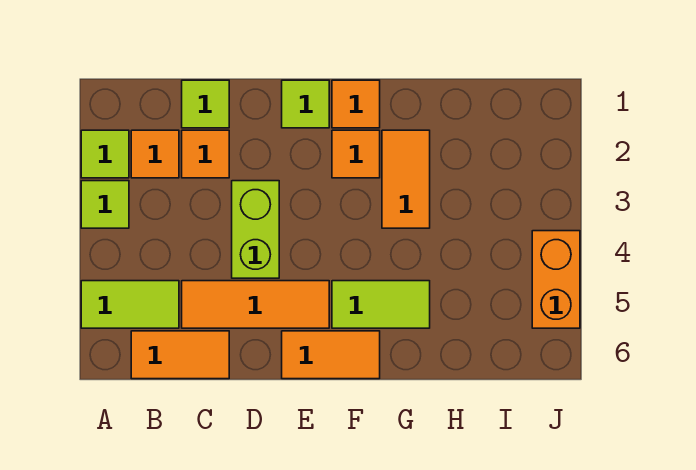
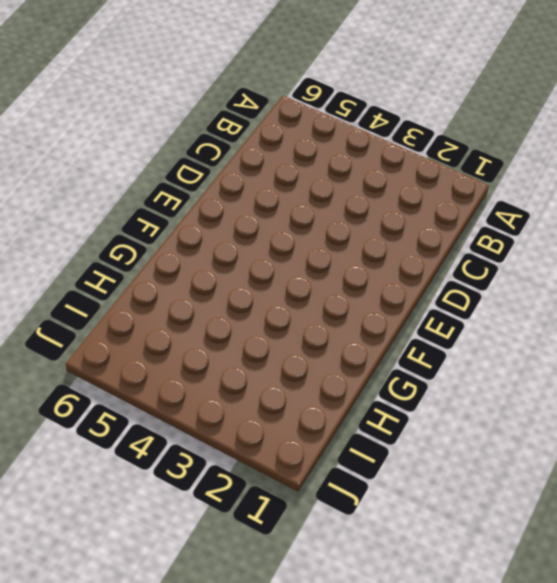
none -> lime tile A2 level 1
none -> lime tile A3 level 1
none -> lime tile A5:B5 level 1

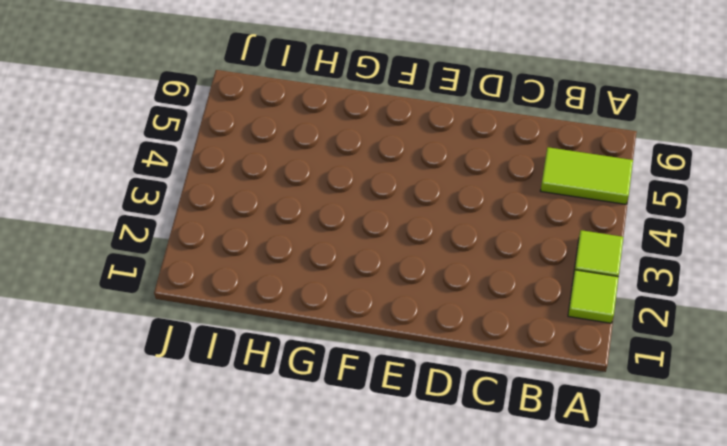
none -> orange tile B2 level 1
none -> orange tile B6:C6 level 1
none -> lime tile C1 level 1

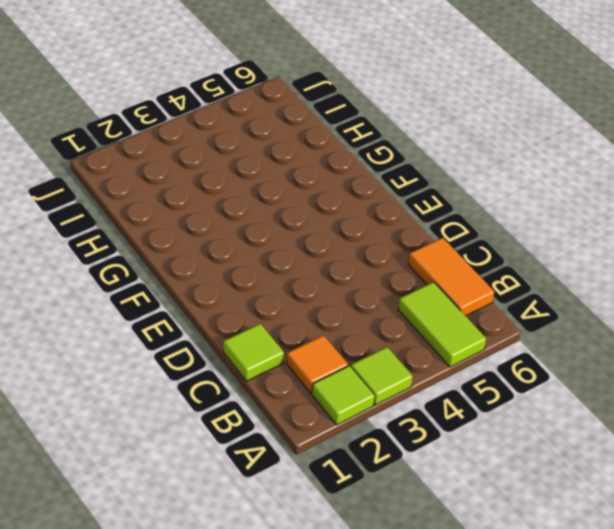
none -> orange tile C2 level 1
none -> orange tile C5:E5 level 1
none -> lime brick D3:D4 level 1

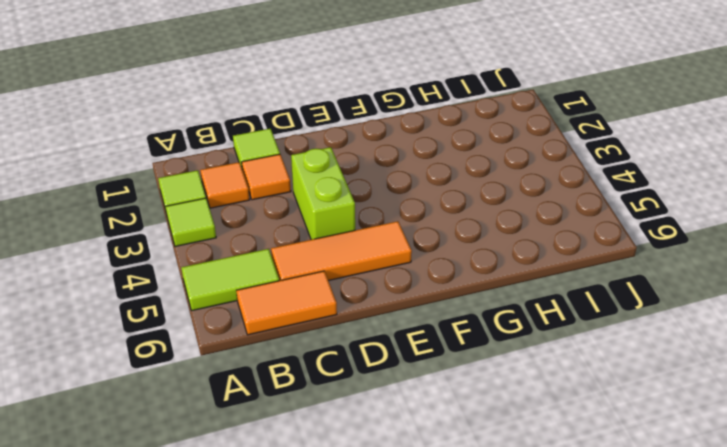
none -> lime tile E1 level 1
none -> orange tile E6:F6 level 1
none -> orange tile F1 level 1

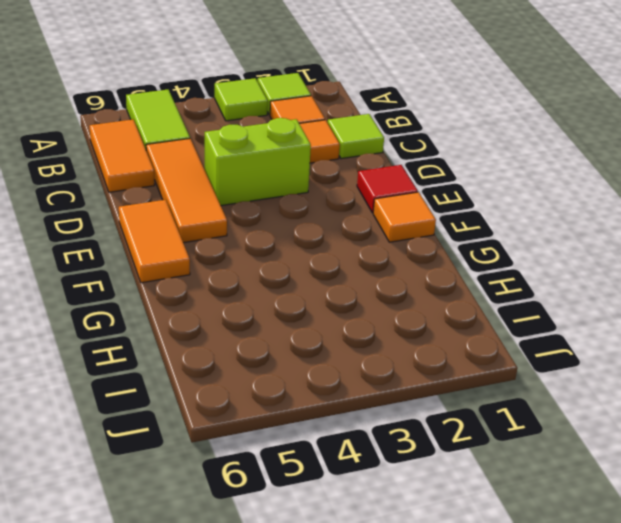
red tile E1 level 1 -> lime tile E1 level 1
none -> orange tile F2 level 1
none -> lime tile F5:G5 level 1
none -> orange tile G2:G3 level 1

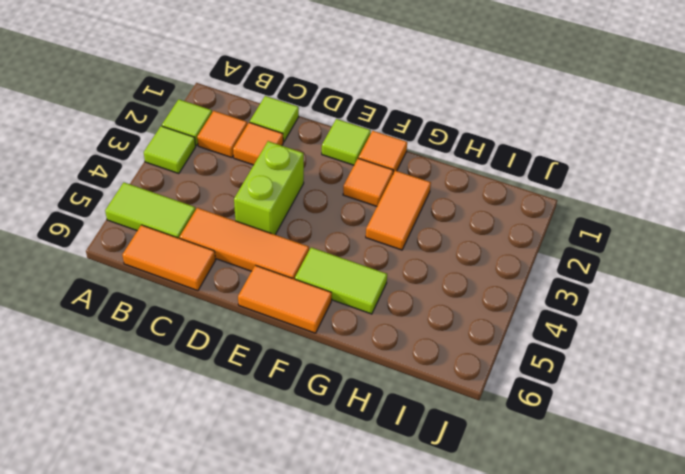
none -> orange brick J4:J5 level 1

